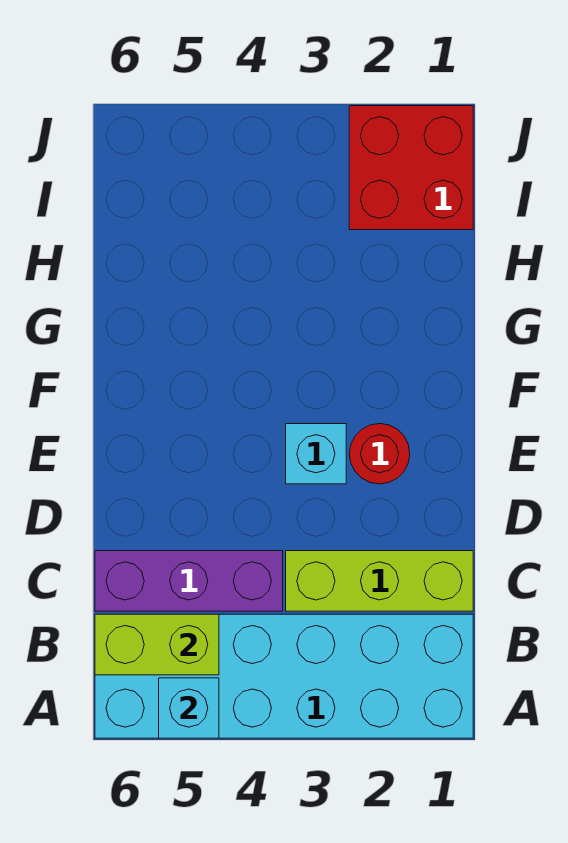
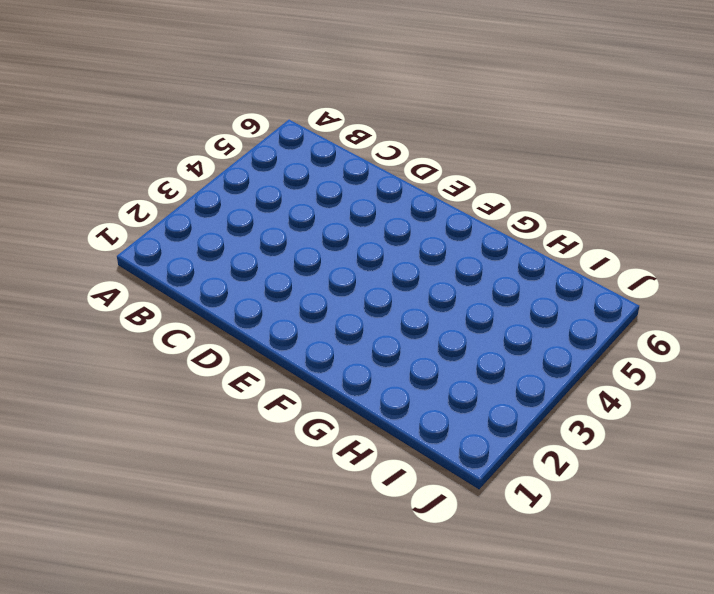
none -> cyan brick A1:B6 level 1
none -> lime brick C1:C3 level 1

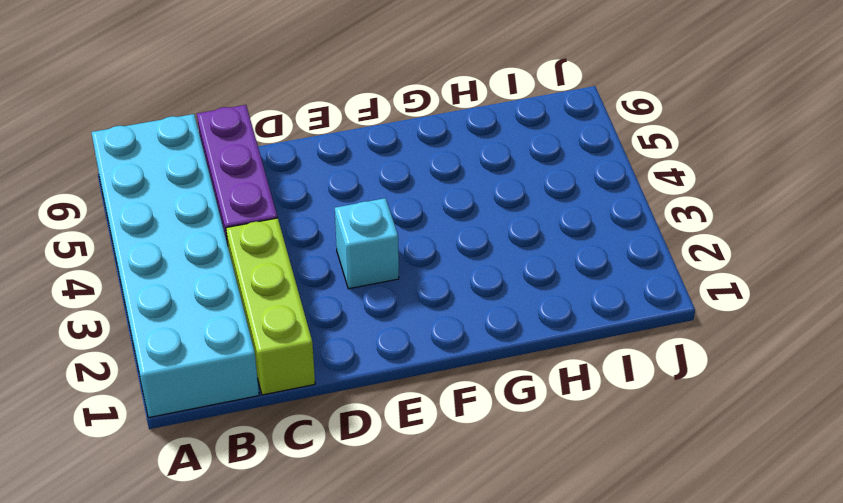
none -> red round brick E2 level 1
none -> red brick I1:J2 level 1

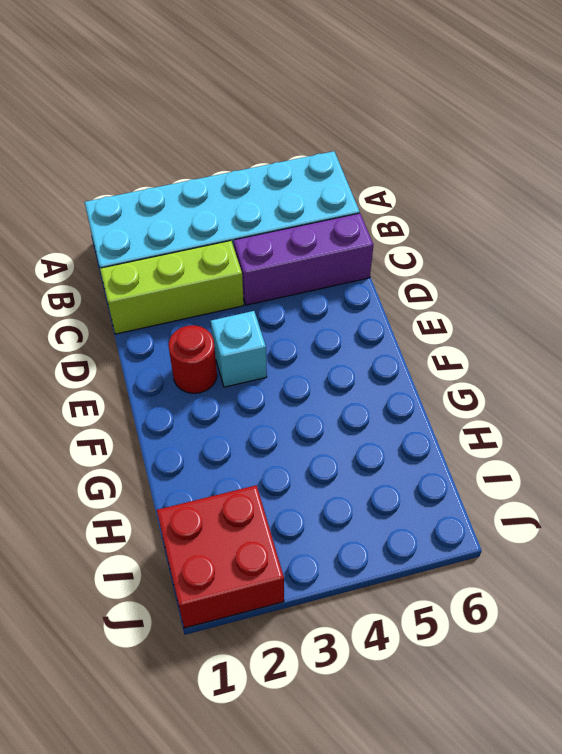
none -> cyan brick A5 level 2
none -> lime brick B5:B6 level 2

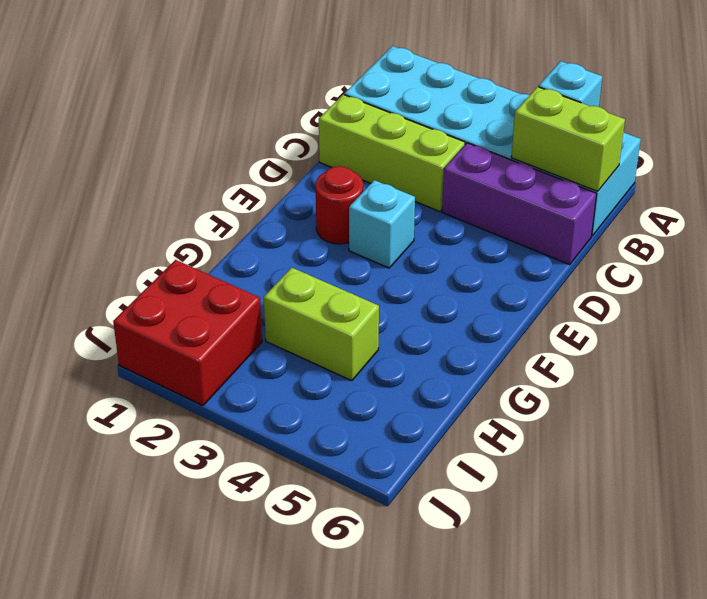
lime brick H3:H4 level 1 -> none

